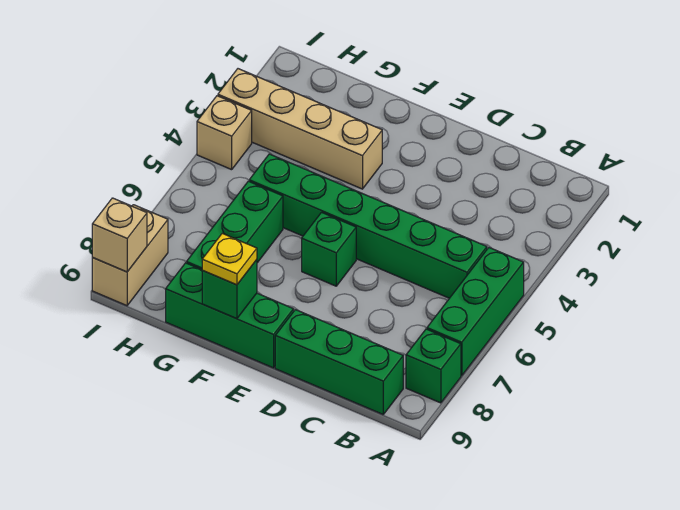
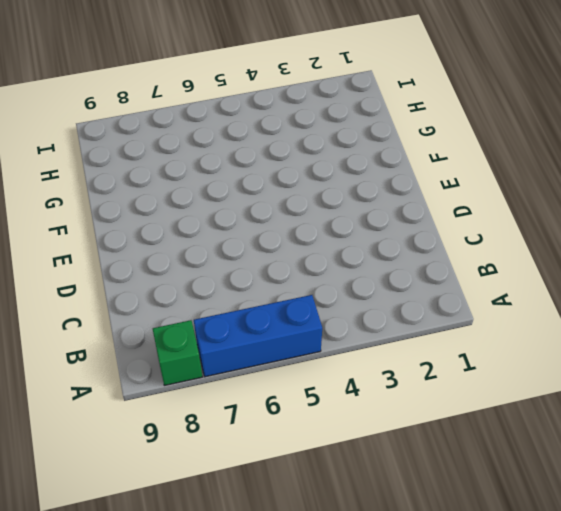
blue brick A5:A7 level 1 -> green brick A5:A7 level 1
none -> green brick B5:G5 level 1
none -> green brick B9:D9 level 1
none -> green brick E6 level 1

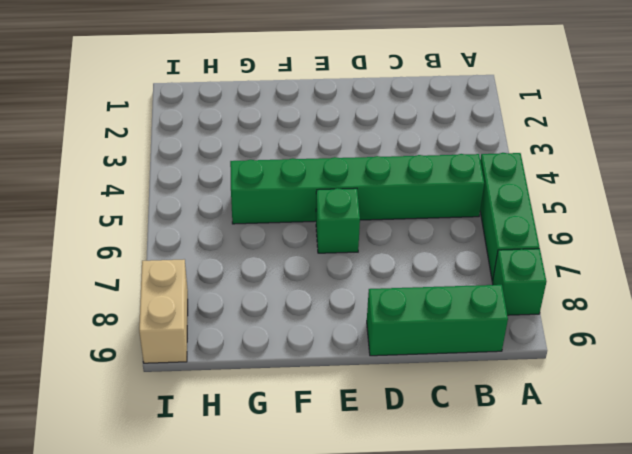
none -> green brick E9:G9 level 1
none -> tan brick F3:I3 level 1
none -> green brick G6:G8 level 1

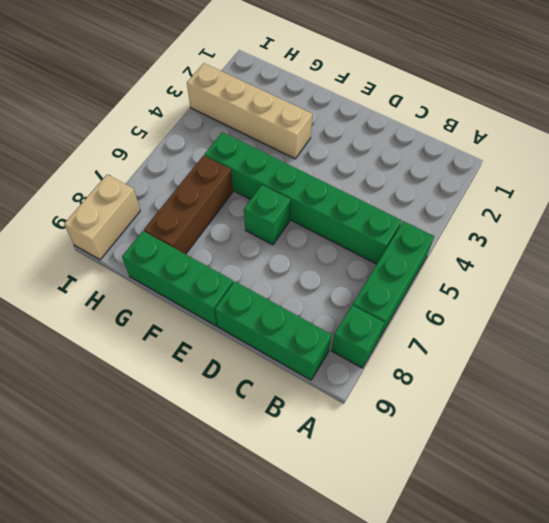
brown brick G6:G8 level 1 -> green brick G6:G8 level 1
none -> tan brick I4 level 1
none -> green brick F9 level 2
none -> tan brick I9 level 2

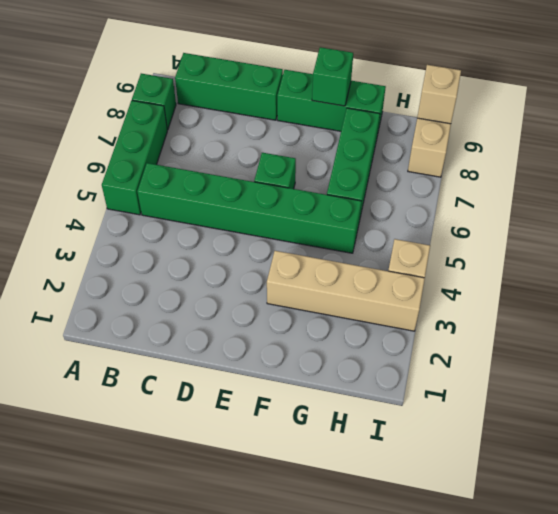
none -> yellow plate F9 level 3

